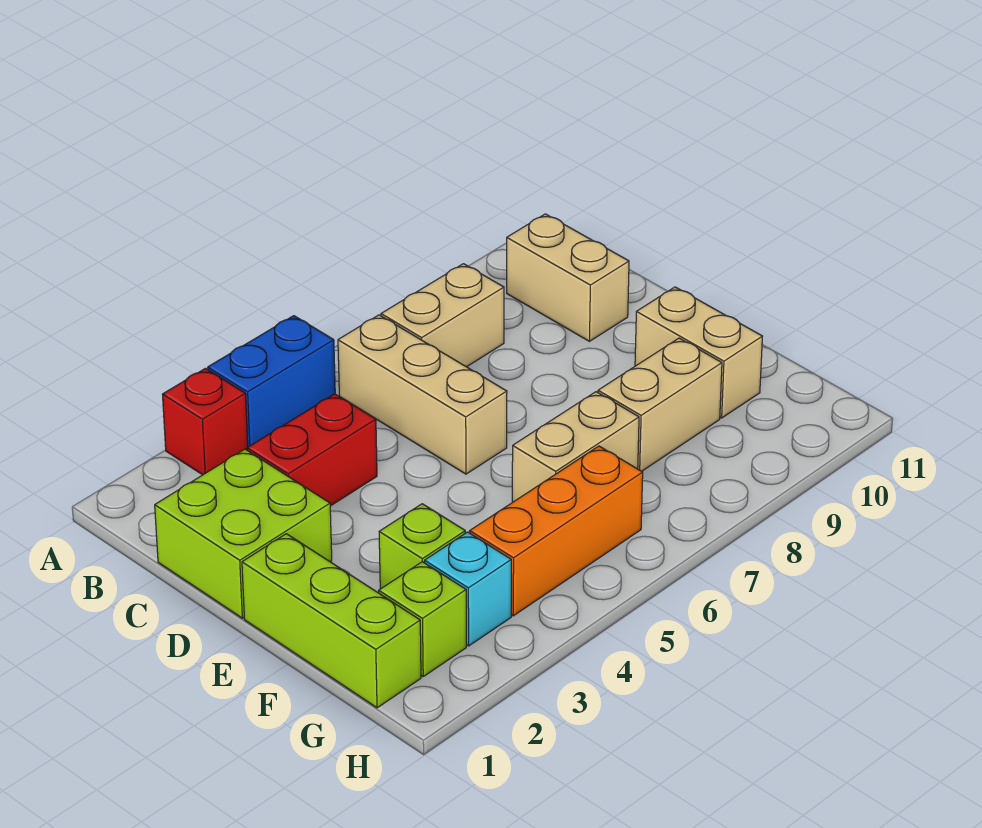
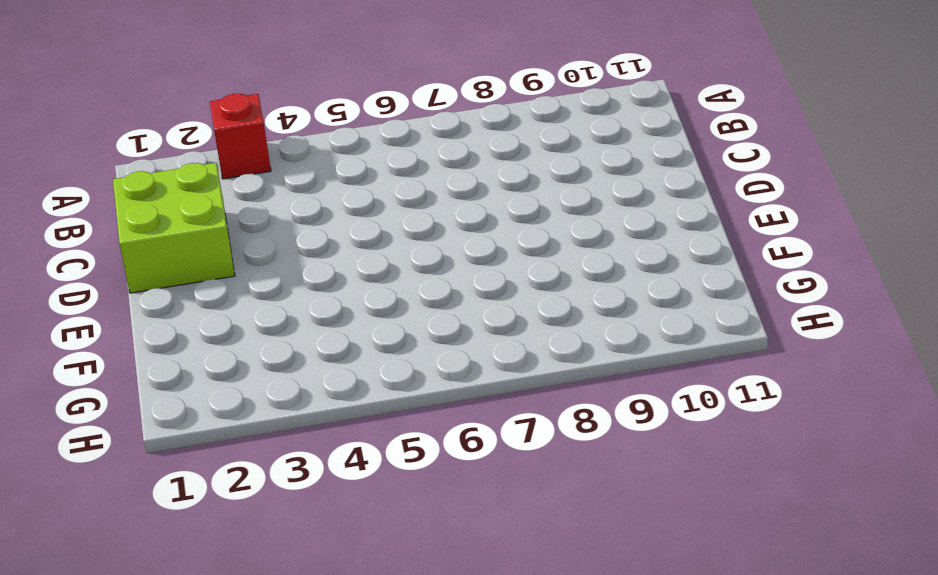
none -> blue brick A4:A5 level 1
none -> tan brick B6:D6 level 1
none -> tan brick B7:B8 level 1

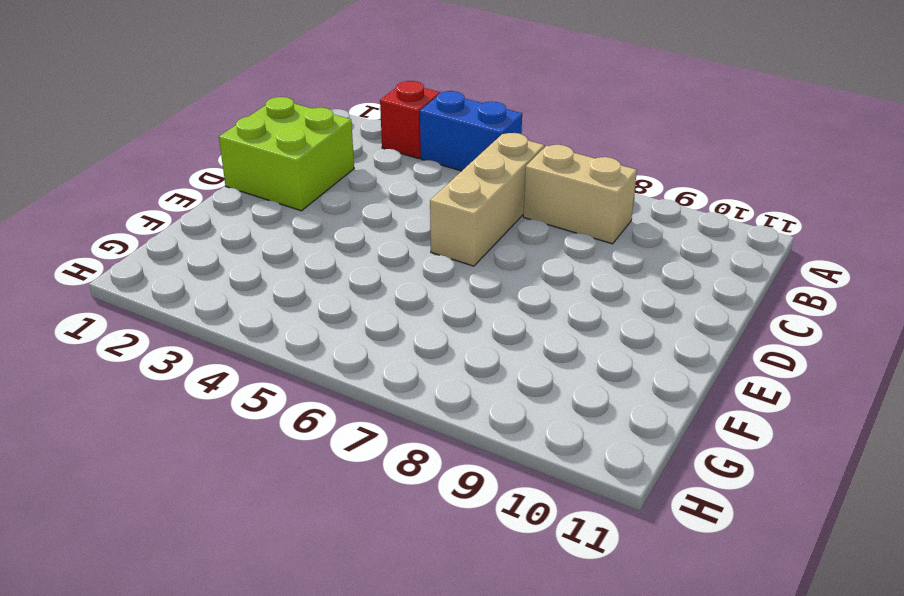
none -> tan brick B10:C10 level 1
none -> red brick C3:C4 level 1
none -> lime brick E1:G1 level 1

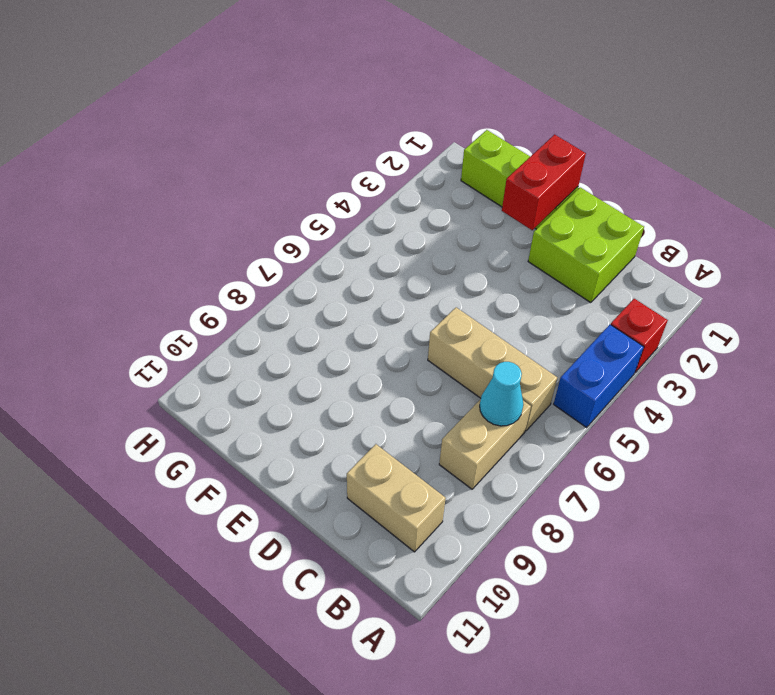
cyan cone B7 level 2 -> none
red brick E1:E2 level 2 -> red brick C3:C4 level 1
none -> tan brick E10:F10 level 1
none -> lime brick F3 level 1
none -> tan brick F6:F7 level 1

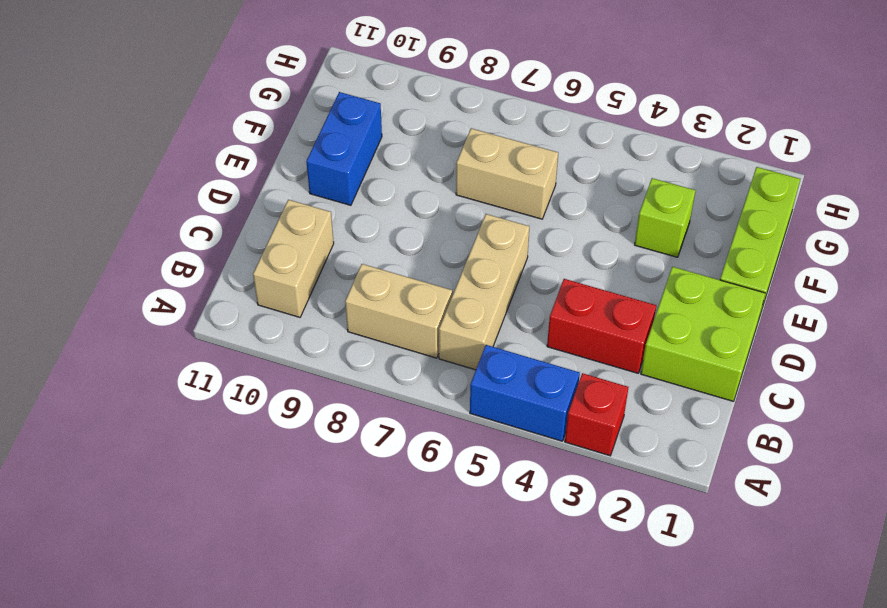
blue brick E10:F10 level 1 -> tan brick E10:F10 level 1
none -> tan brick F8:F9 level 1
none -> lime brick G2 level 1
none -> cyan brick G3 level 1

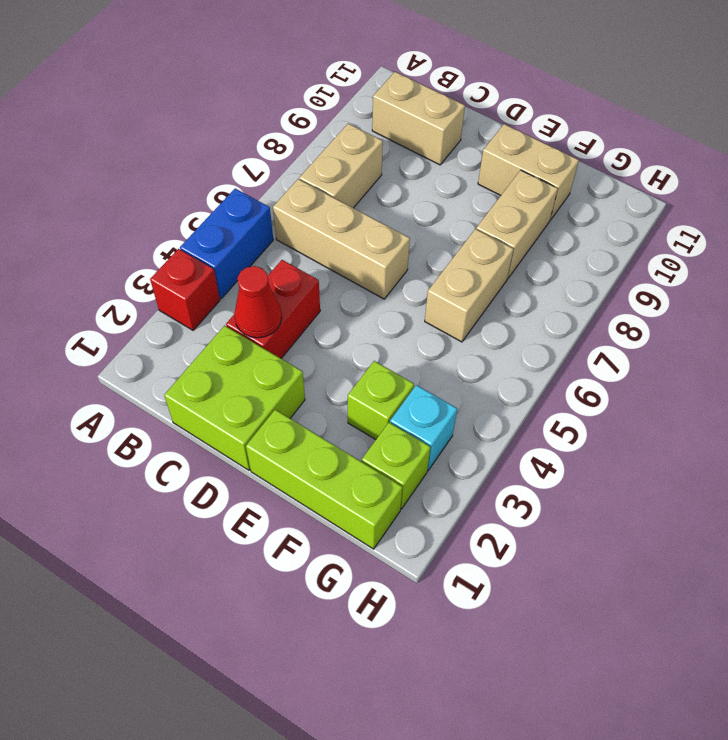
red cone C3 level 2 -> none
none -> orange brick G4:G6 level 1

